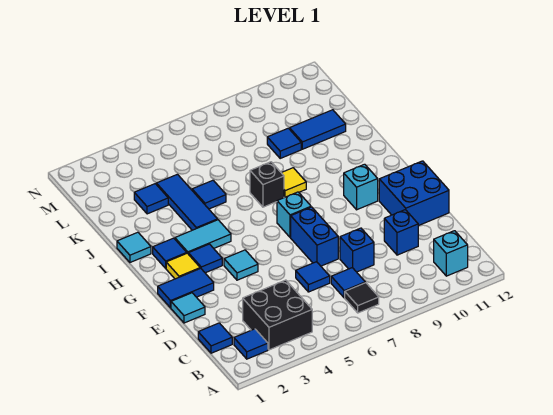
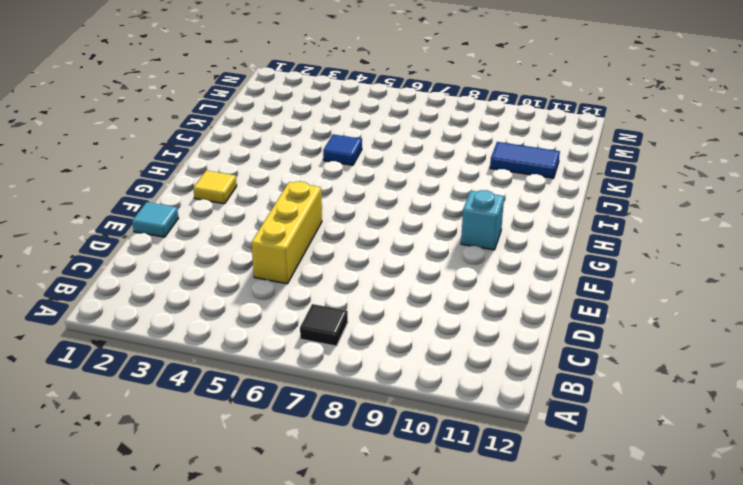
yellow brick D5:F5 level 1 -> none
none -> blue tile B2 level 1
none -> black brick B3:C4 level 1
none -> cyan brick B11 level 1

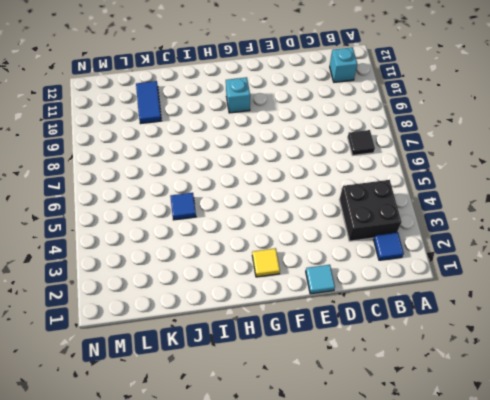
none -> blue tile C1 level 1
none -> blue tile C7 level 1
none -> blue tile D6 level 1

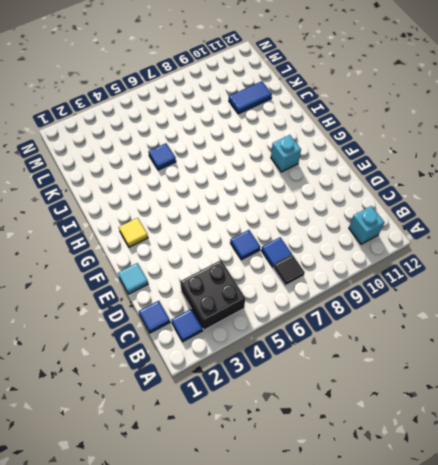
none -> blue brick D8 level 1
none -> blue brick D10 level 1
none -> blue brick E7:F7 level 1

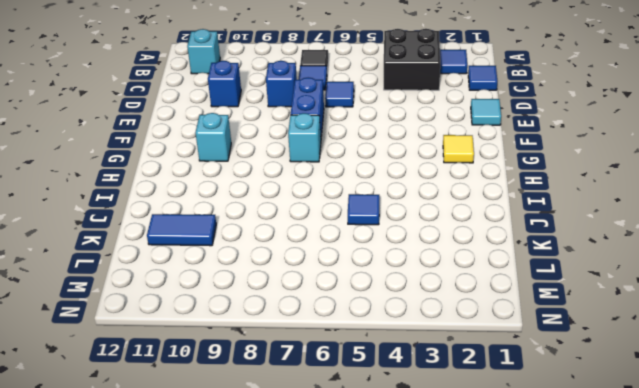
none -> blue brick E11:F12 level 1
none -> blue tile F1:F2 level 1
none -> cyan tile F4 level 1

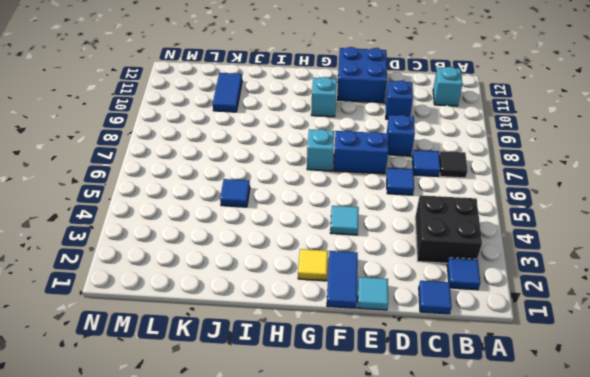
none -> blue tile G3 level 1
none -> blue tile H2 level 1
none -> cyan tile H3:H4 level 1

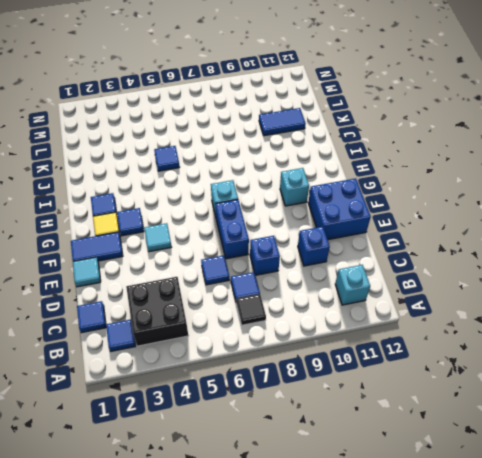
none -> cyan tile H3:H4 level 1
none -> cyan tile I1 level 1
none -> blue tile I4:K4 level 1

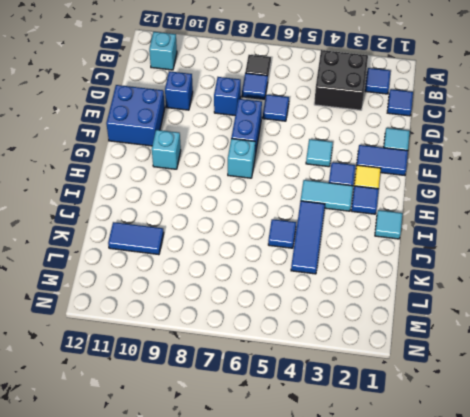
none -> black brick I7 level 1
none -> yellow tile I8 level 1
none -> blue tile K3 level 1

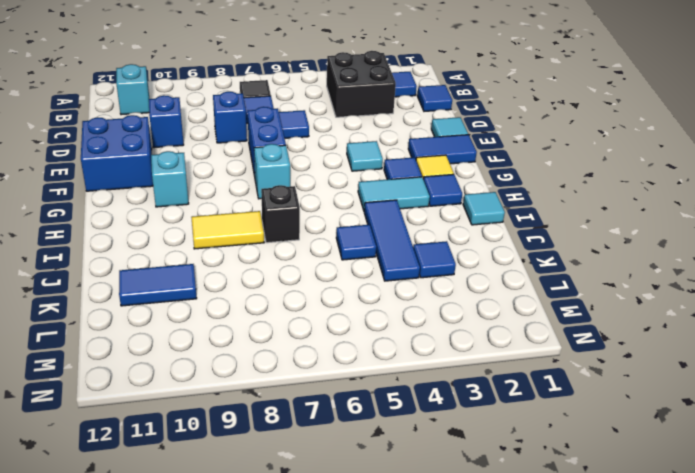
yellow tile I8:I9 level 1 -> yellow tile I8 level 1
none -> blue tile K9 level 1

